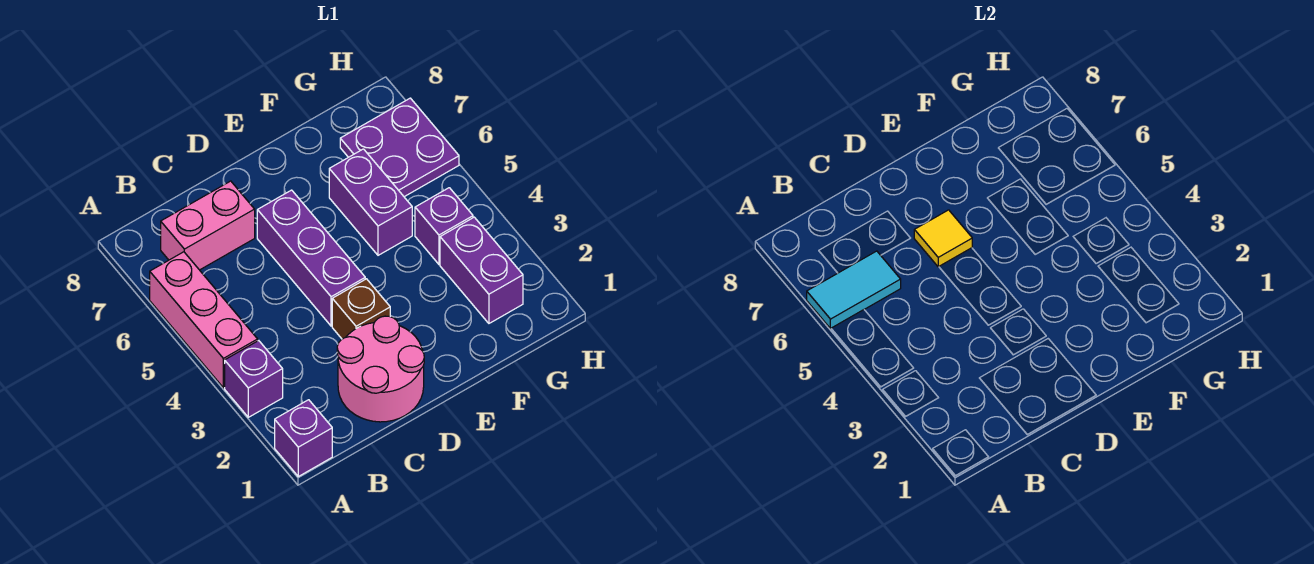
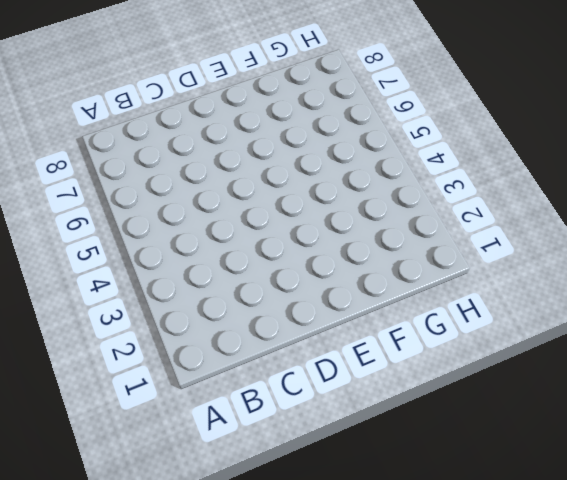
none -> purple brick A1 level 1
none -> purple brick A3 level 1
none -> pink brick A4:A6 level 1

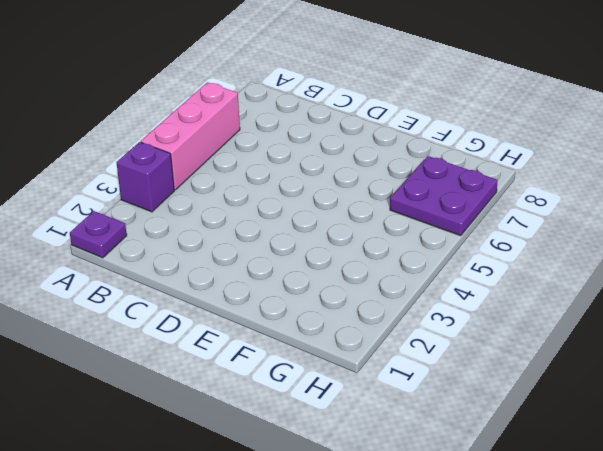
purple plate A1 level 1 -> purple brick A1 level 1
none -> pink brick B7:C7 level 1
none -> pink round brick C1:D2 level 1
none -> brown brick D3 level 1

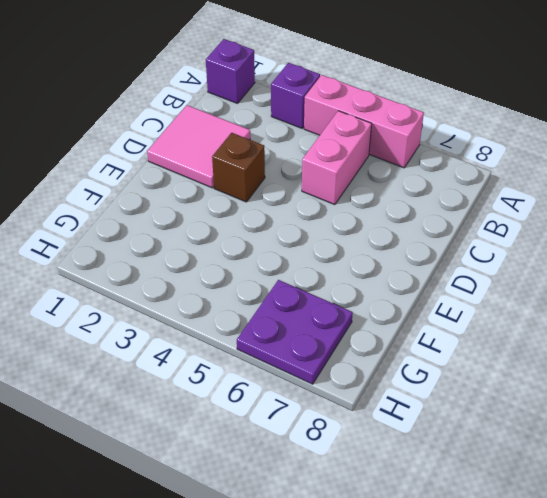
pink brick B5:C5 level 1 -> pink brick B7:C7 level 1
pink tile C1:D2 level 1 -> pink round brick C1:D2 level 1
none -> purple brick D4:D6 level 1
none -> purple brick F5:F6 level 1
none -> purple brick G2:G3 level 1

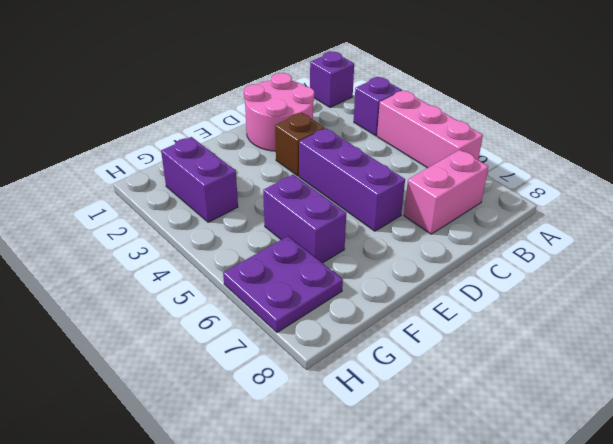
none -> purple brick G4 level 1
none -> cyan tile A6:B6 level 2
none -> yellow tile D6 level 2

